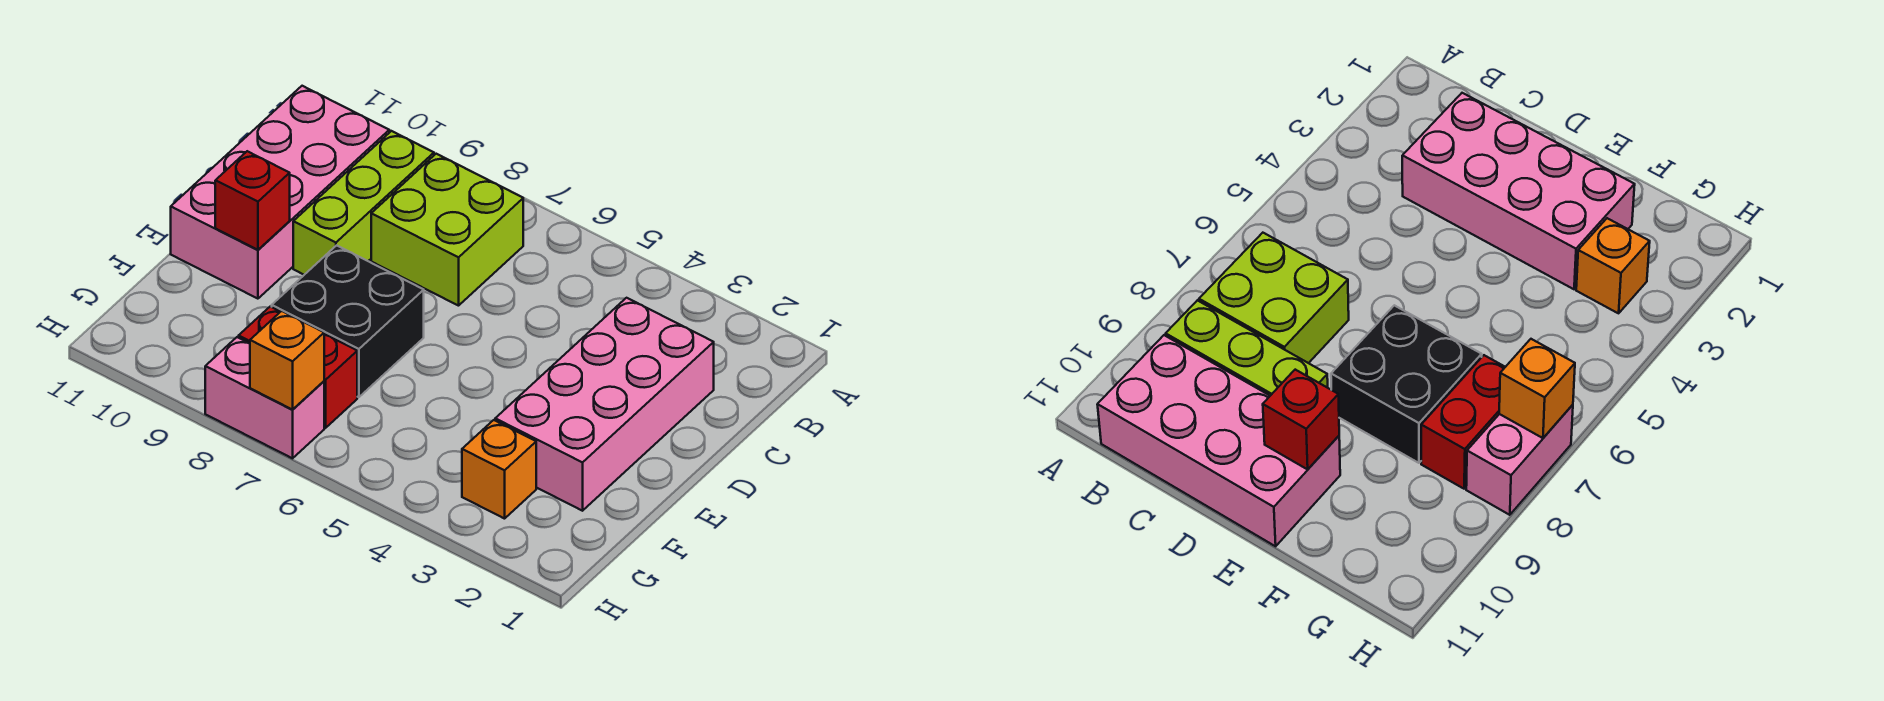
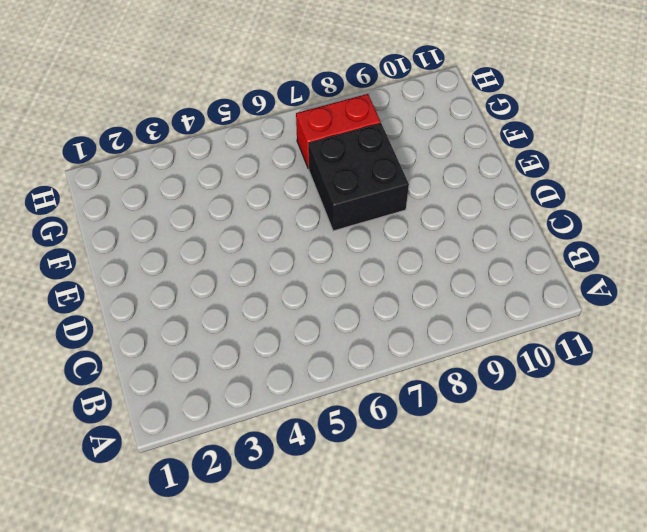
none -> lime brick B7:C8 level 1
none -> lime brick B9:D9 level 1

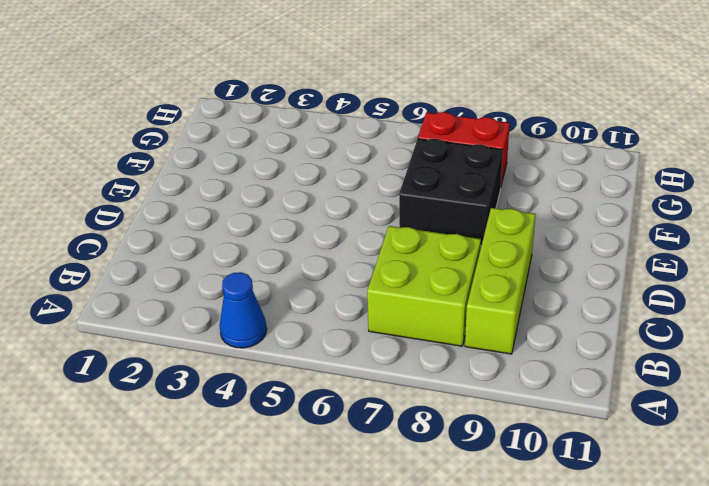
blue cone A4 level 1 -> none
none -> pink brick B10:E11 level 1
none -> pink brick C2:F3 level 1

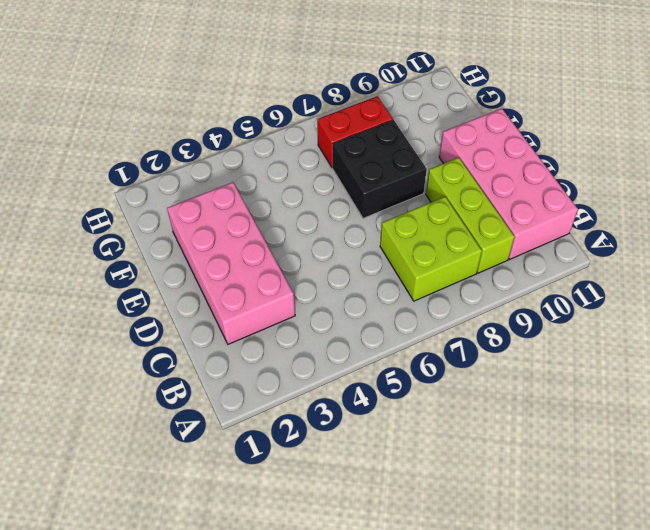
none -> orange brick G3 level 1
none -> pink brick H7:H8 level 1

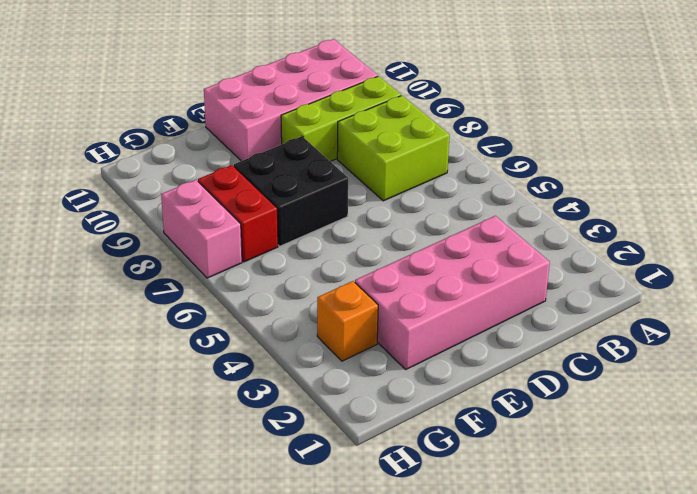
none -> red brick E10 level 2
none -> orange brick H7 level 2

